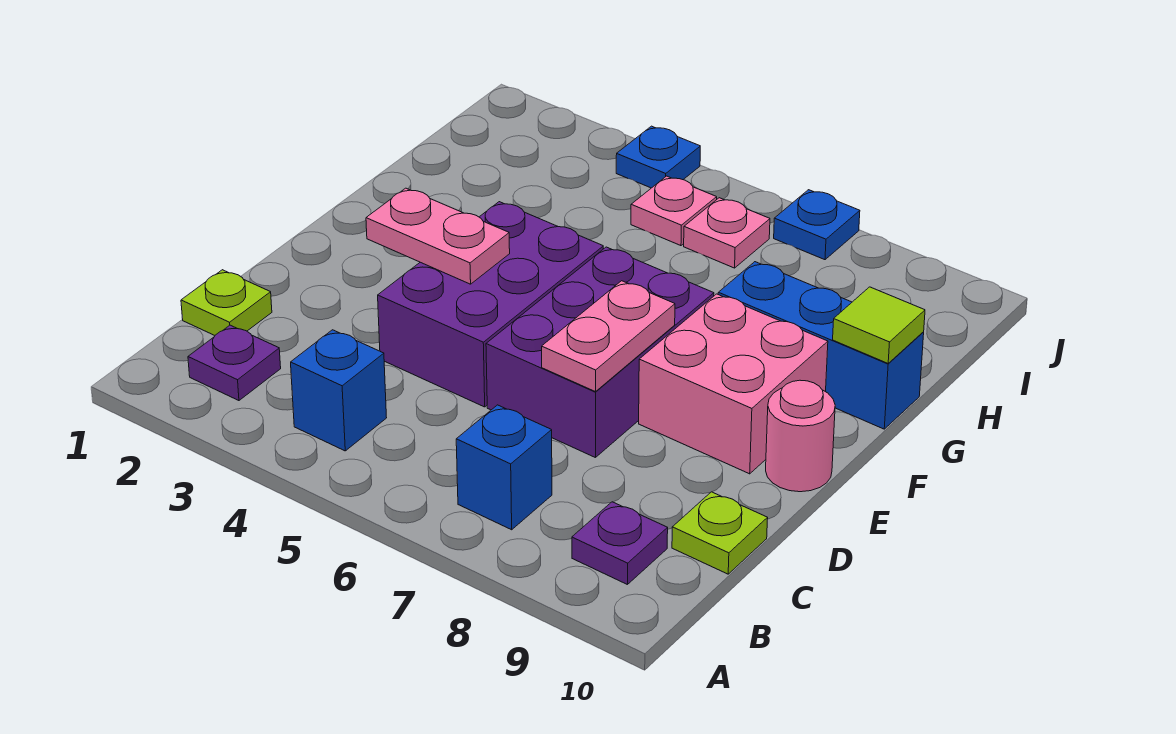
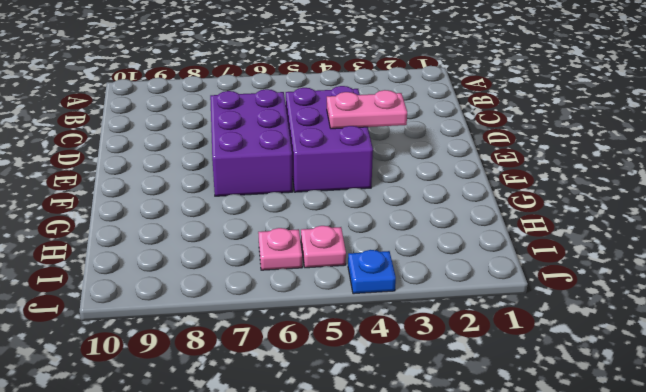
none -> purple plate B2 level 1
none -> blue brick B4 level 1
none -> blue brick B7 level 1

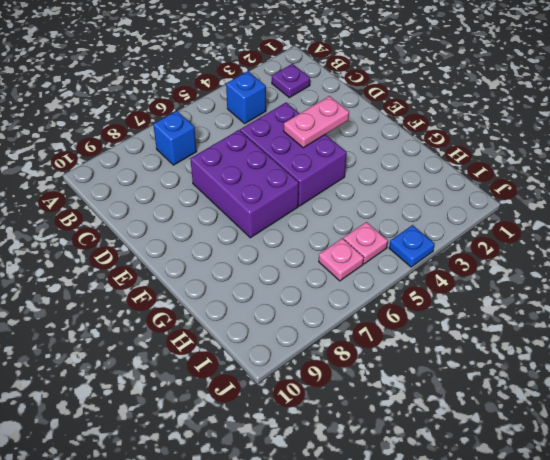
none -> purple plate B9 level 1
none -> lime plate C1 level 1
none -> lime plate C10 level 1

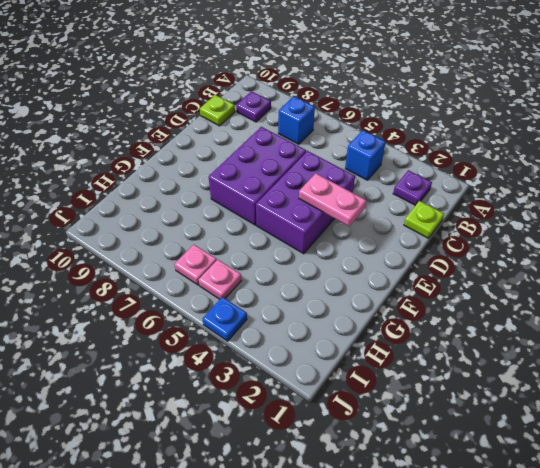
none -> pink brick E8:F9 level 1
none -> pink round brick E10 level 1
none -> blue brick G8:G10 level 1

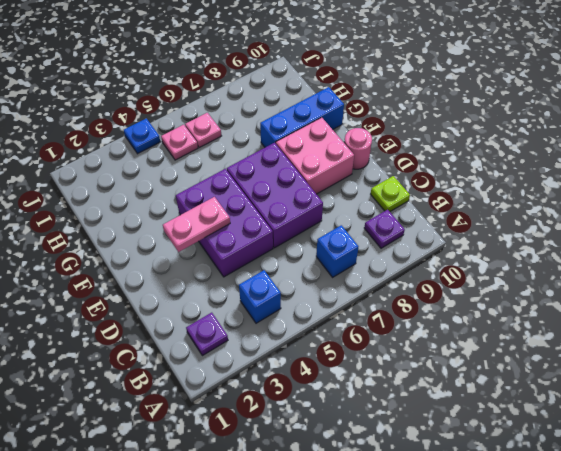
none -> lime plate C1 level 1
none -> blue plate J7 level 1
none -> pink plate D7:E7 level 2

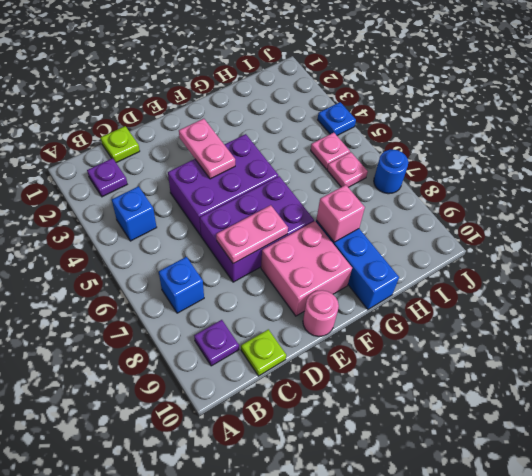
pink brick G8 level 2 -> none
blue round brick J7 level 1 -> blue plate J7 level 1
none -> lime tile G10 level 2

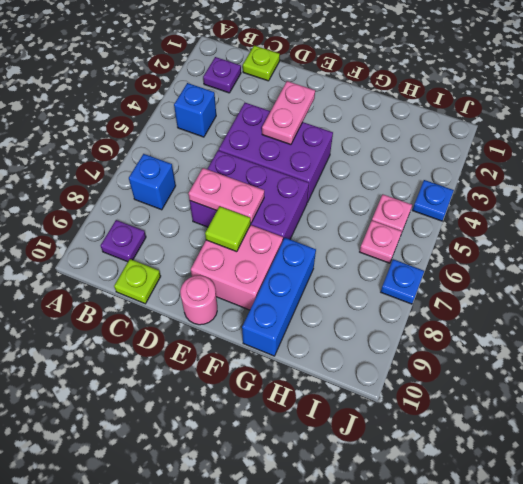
lime tile E8 level 2 -> lime tile G10 level 2

